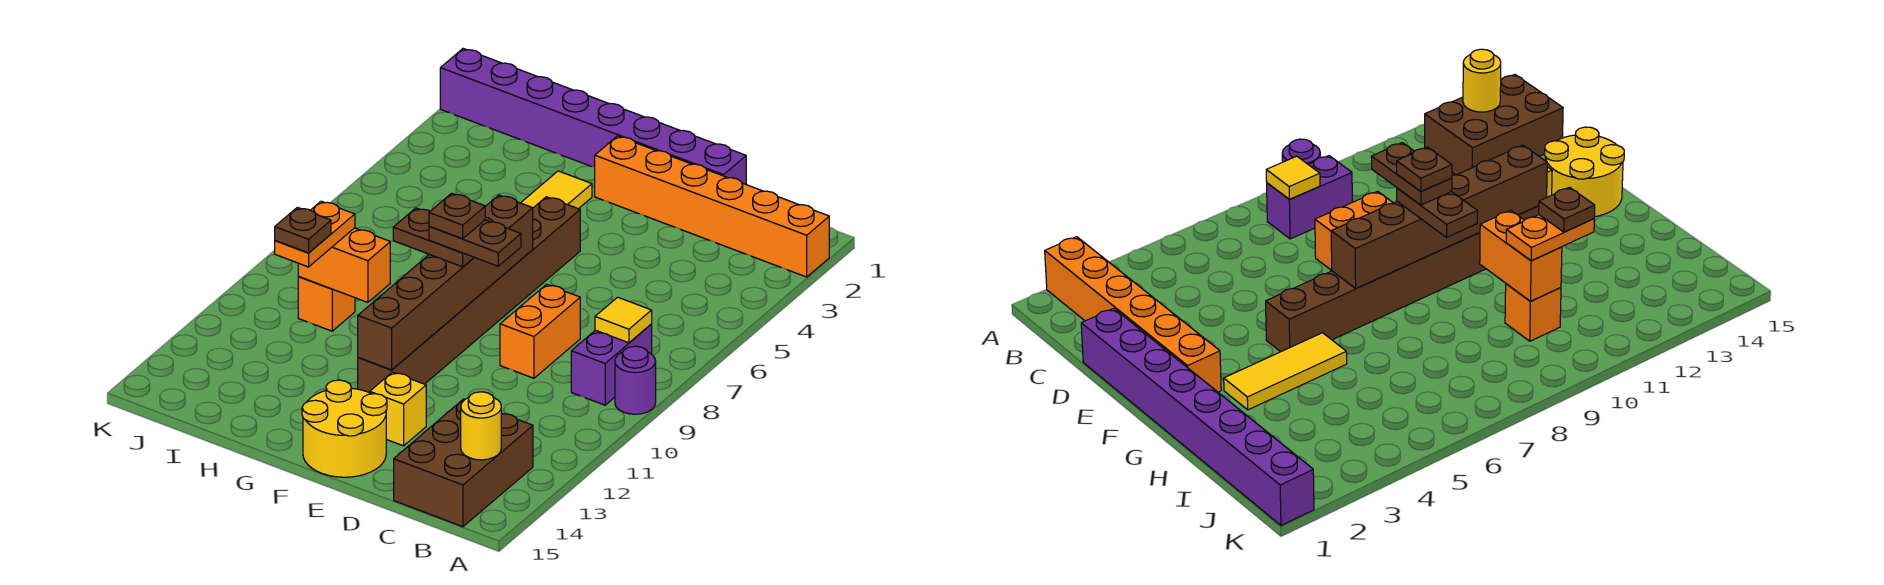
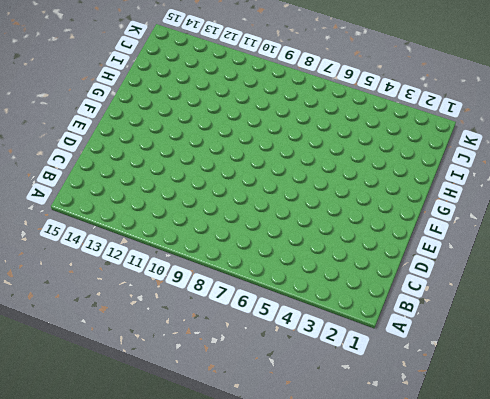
none -> orange brick A2:F2 level 1
none -> purple round brick A9 level 1
none -> purple brick B8:B9 level 1

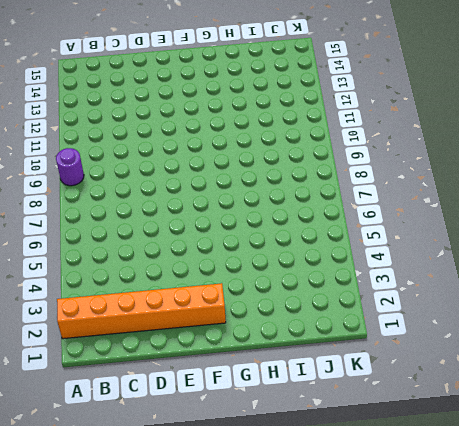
none -> purple brick B8:B9 level 1
none -> brown brick B13:C15 level 1
none -> purple brick D1:K1 level 1

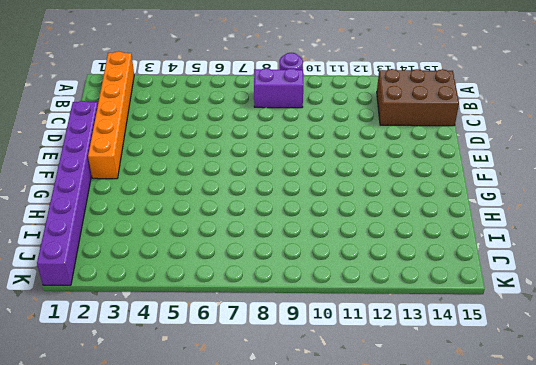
none -> orange brick D8:D9 level 1
none -> yellow brick E13 level 1
none -> yellow round brick E14:F15 level 1

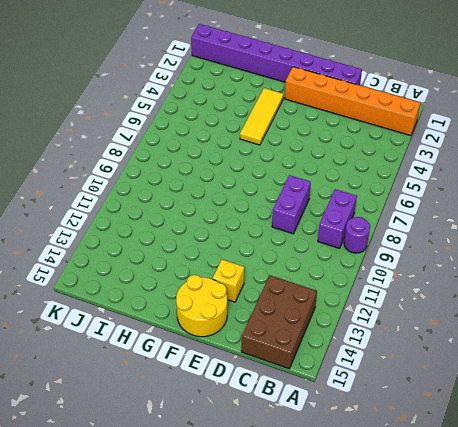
purple brick D8:D9 level 1 -> orange brick D8:D9 level 1
none -> brown brick F5:F12 level 1
none -> orange brick I10 level 1
none -> yellow tile B8 level 2

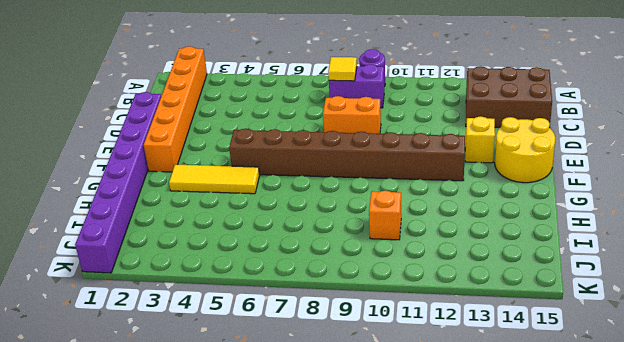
none -> yellow round brick B14 level 2
none -> brown brick F7:F12 level 2
none -> orange brick H10:I10 level 2

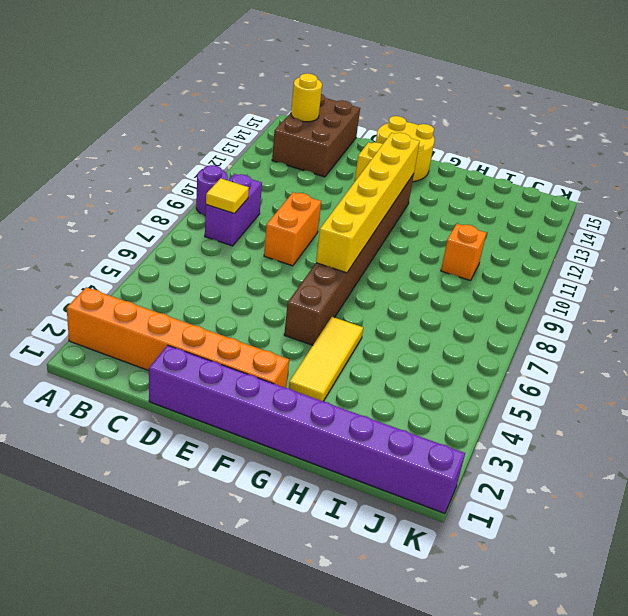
yellow brick F7:F12 level 2 -> brown brick F7:F12 level 2
none -> orange brick H10:I10 level 2
none -> brown plate F9:G9 level 3
none -> orange plate I10:I11 level 3

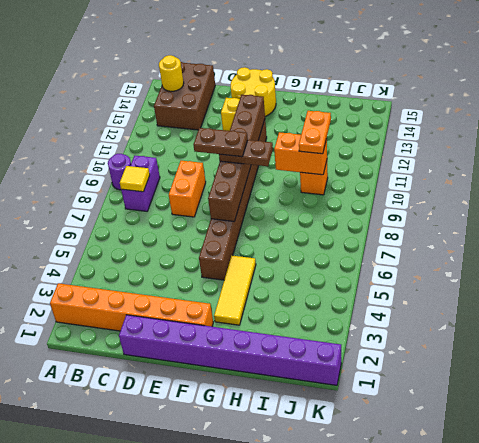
none -> brown plate I11 level 4
none -> brown plate F9 level 5

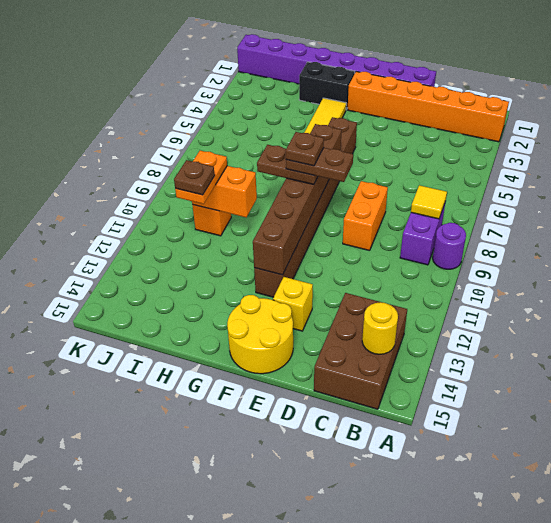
black brick G2:H2 level 1 -> none

